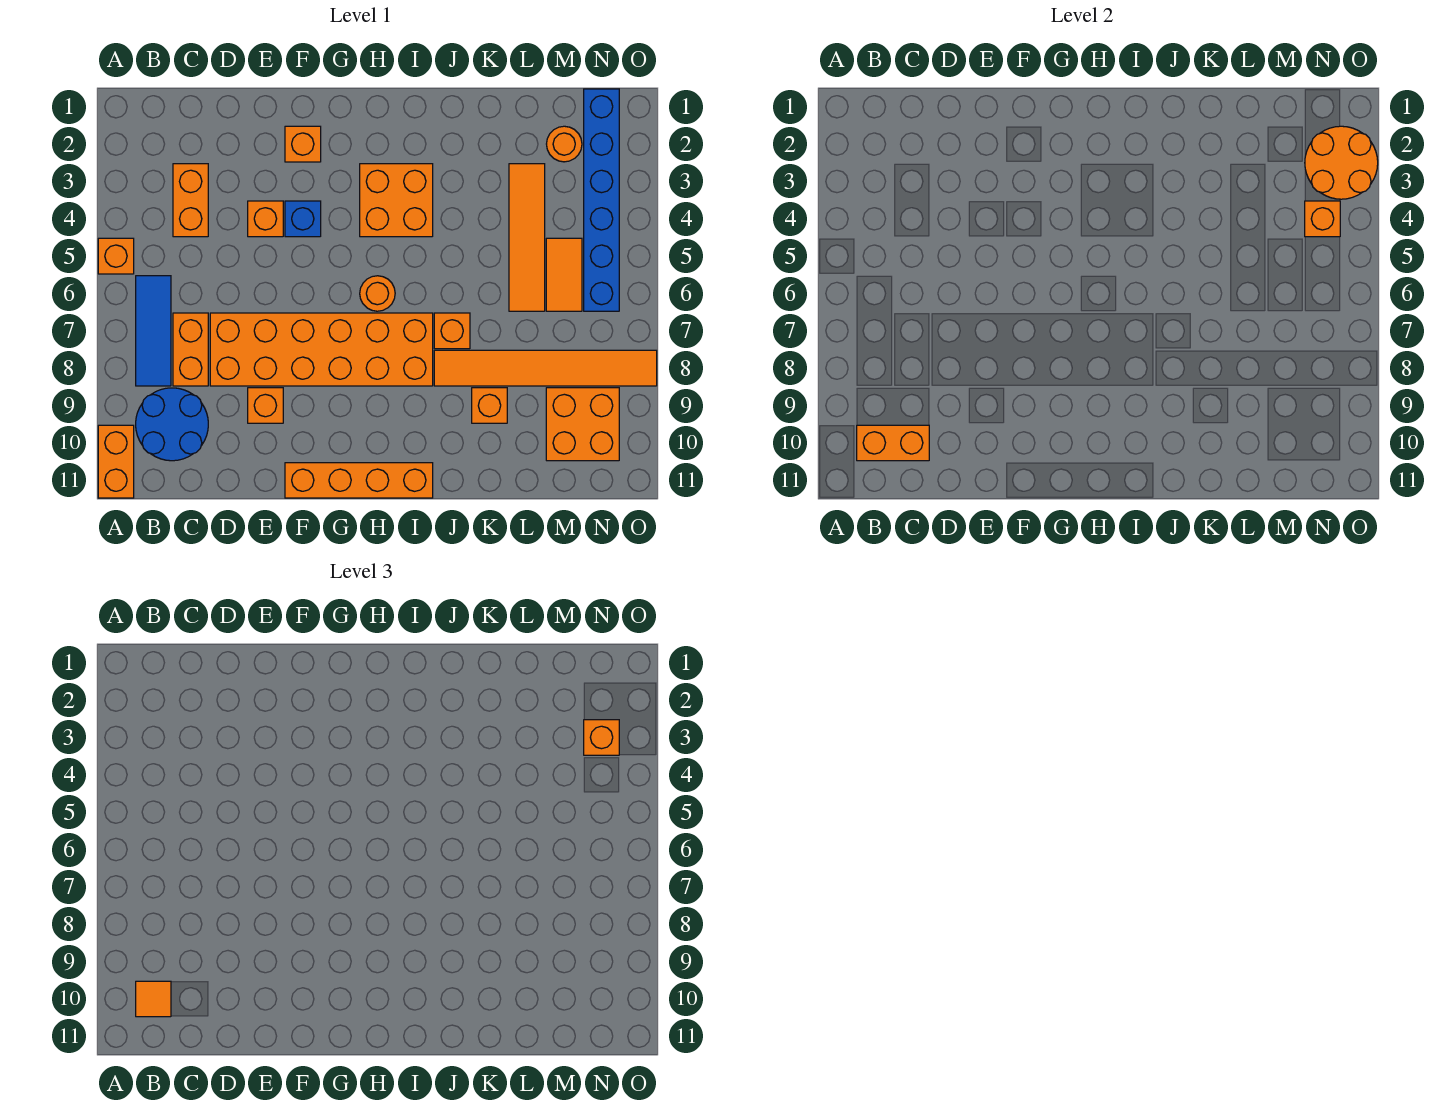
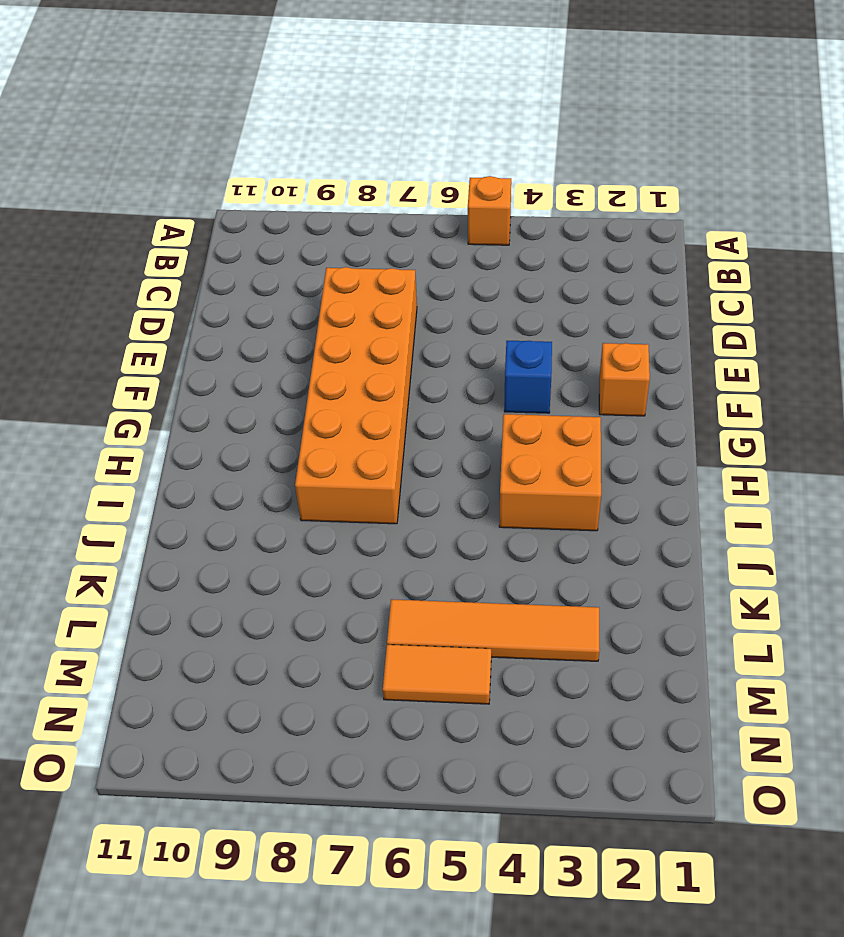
none -> orange brick A10:A11 level 1
none -> blue tile B6:B8 level 1
none -> blue round brick B9:C10 level 1

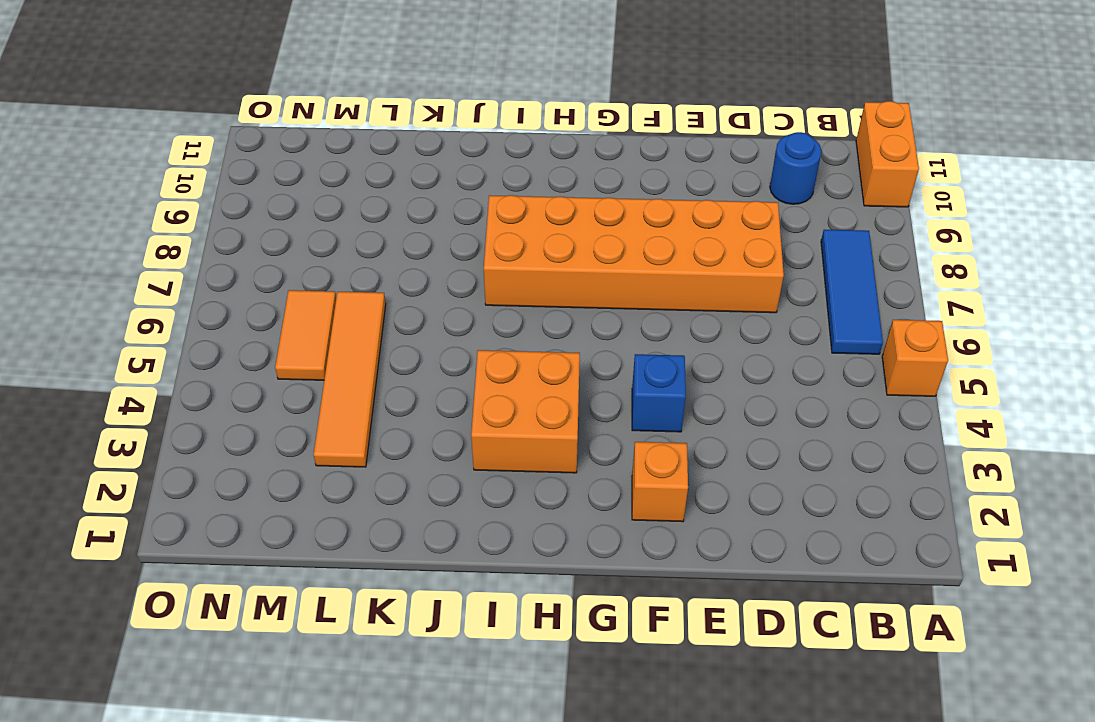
blue round brick C10 level 1 -> blue round brick B9:C10 level 1
none -> orange brick C3:C4 level 1
none -> orange brick C7:C8 level 1
none -> orange brick E4 level 1

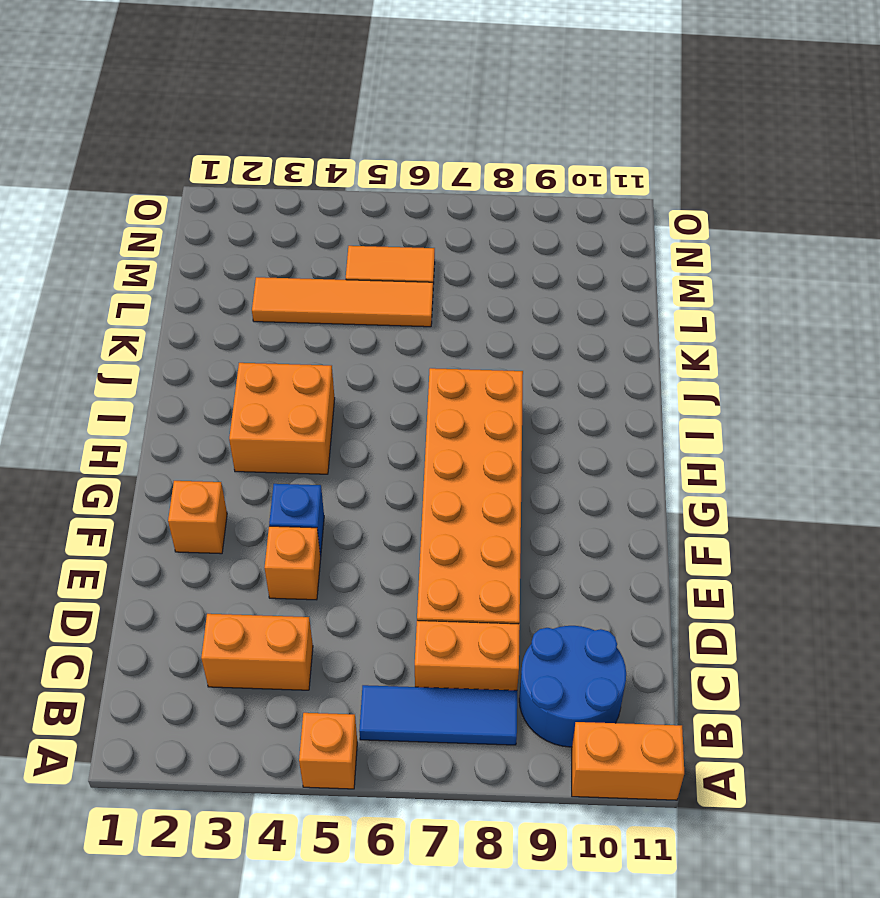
none -> orange brick E9 level 1
none -> orange brick F11:I11 level 1
none -> orange round brick H6 level 1

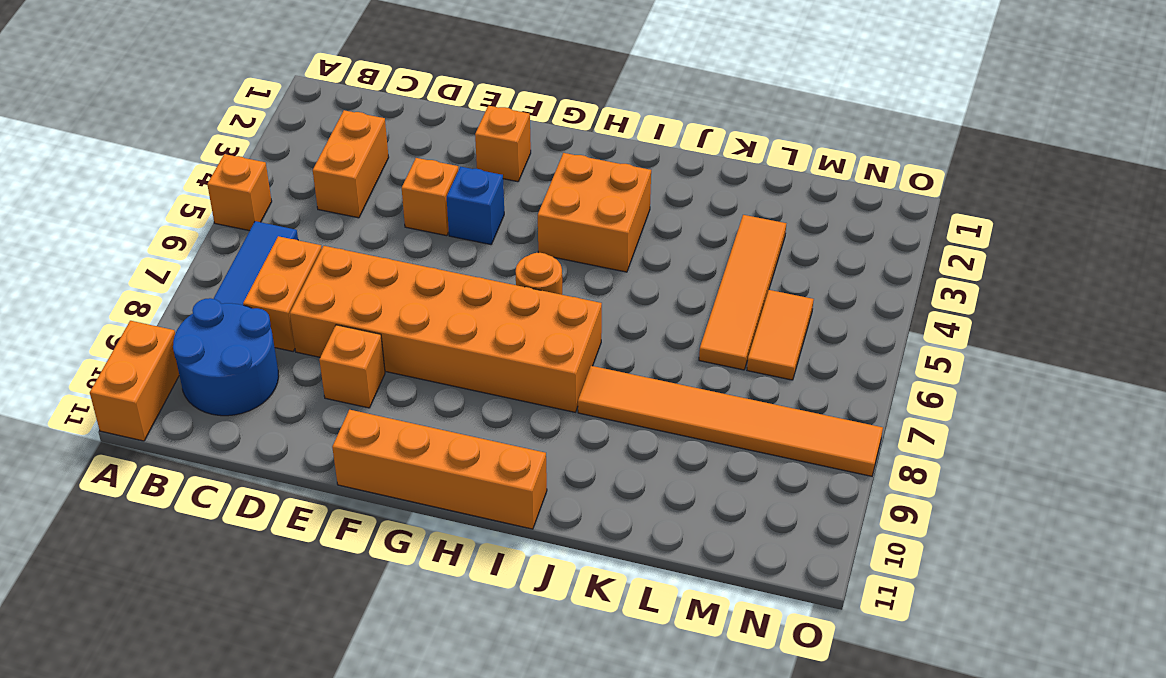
none -> orange brick J7 level 1
none -> orange brick K9 level 1
none -> orange round brick M2 level 1

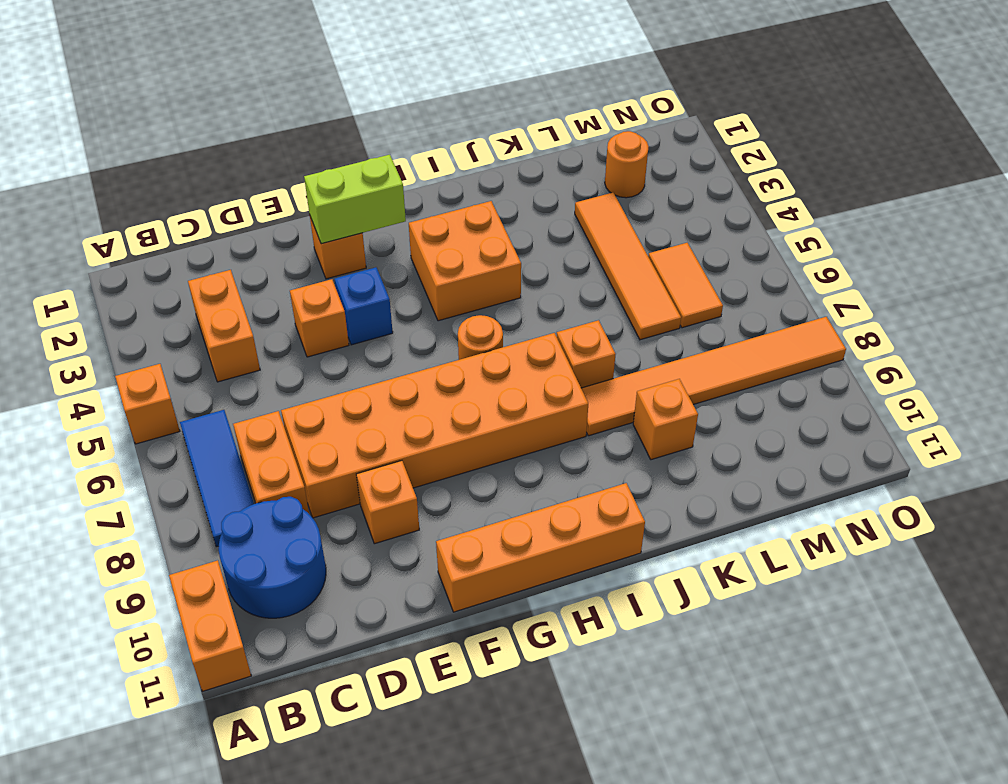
lime brick F2:G2 level 2 -> none
none -> orange brick M9:N10 level 1
none -> blue brick N1:N6 level 1
none -> orange brick B10:C10 level 2

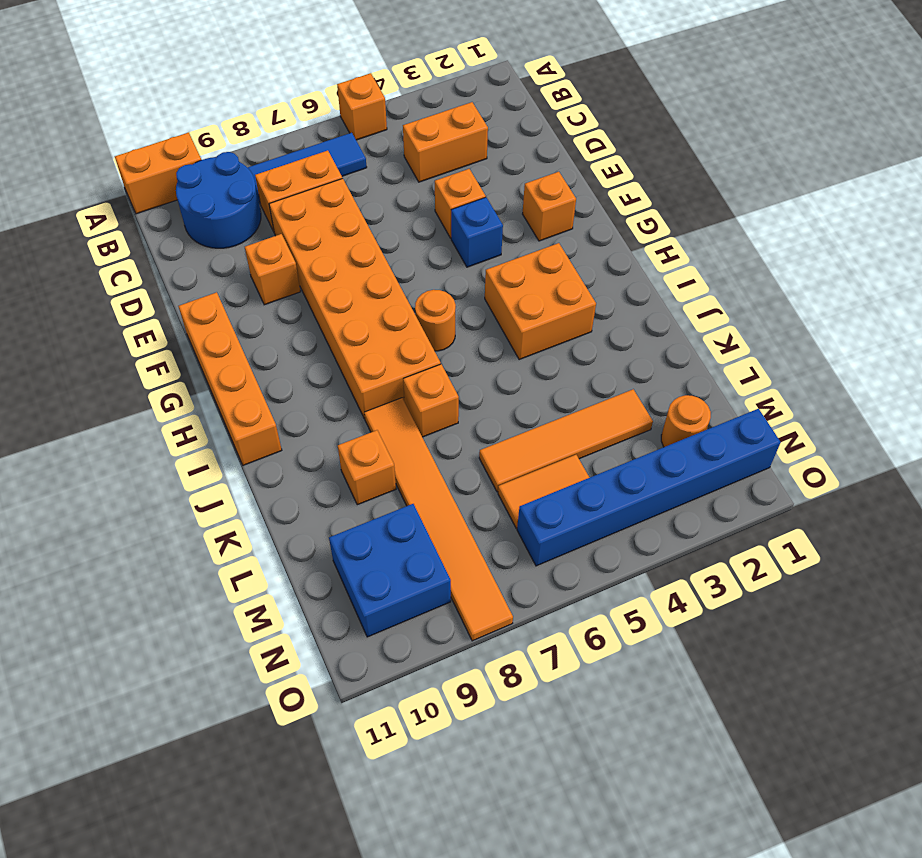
blue brick M9:N10 level 1 -> orange brick M9:N10 level 1
none -> orange brick B10:C10 level 2
none -> orange round brick N2:O3 level 2
none -> orange brick N4 level 2

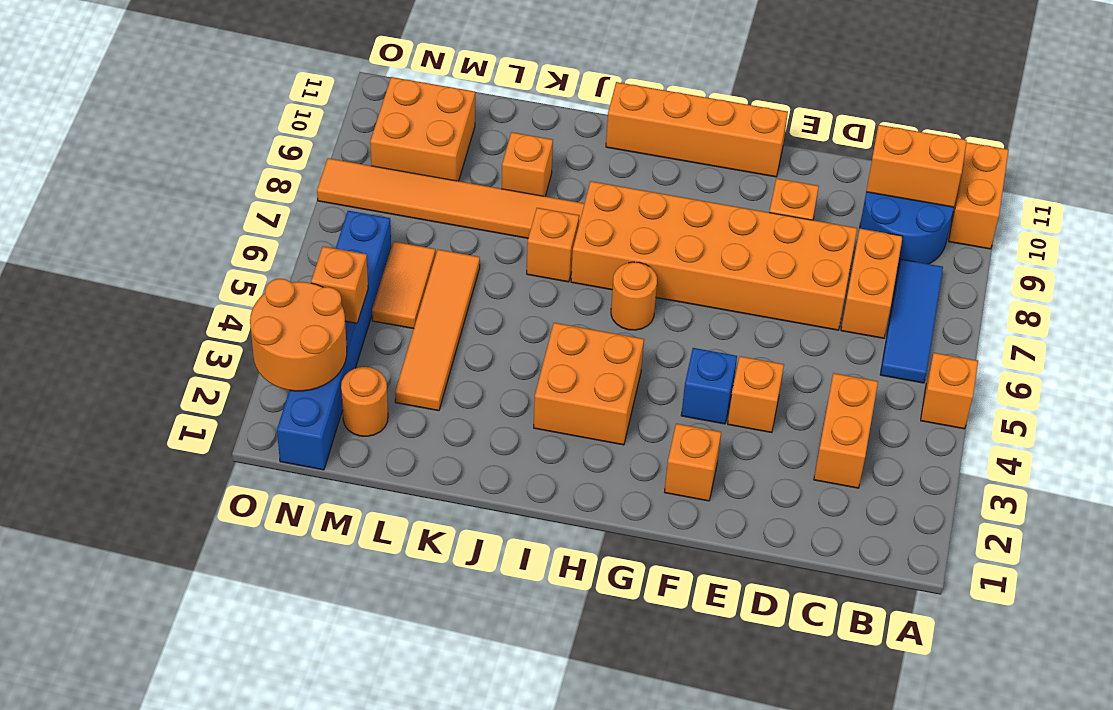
none -> orange tile B10 level 3
none -> orange brick N3 level 3

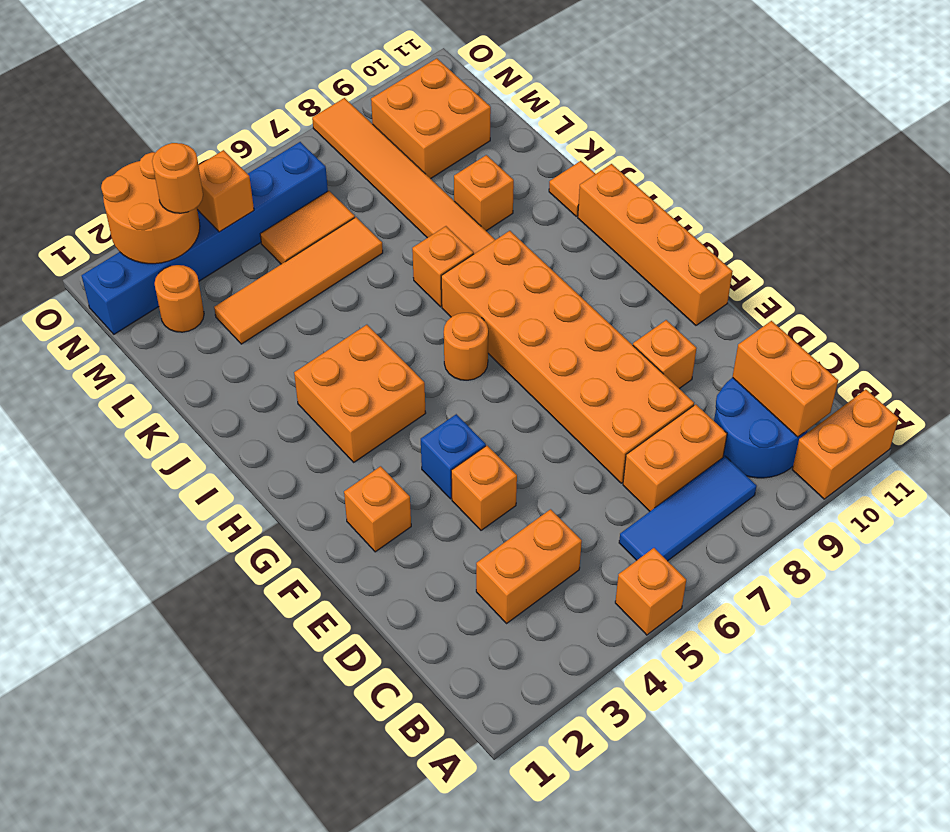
orange tile J11 level 1 -> orange tile B10 level 3
orange round brick N3 level 3 -> orange brick N3 level 3

